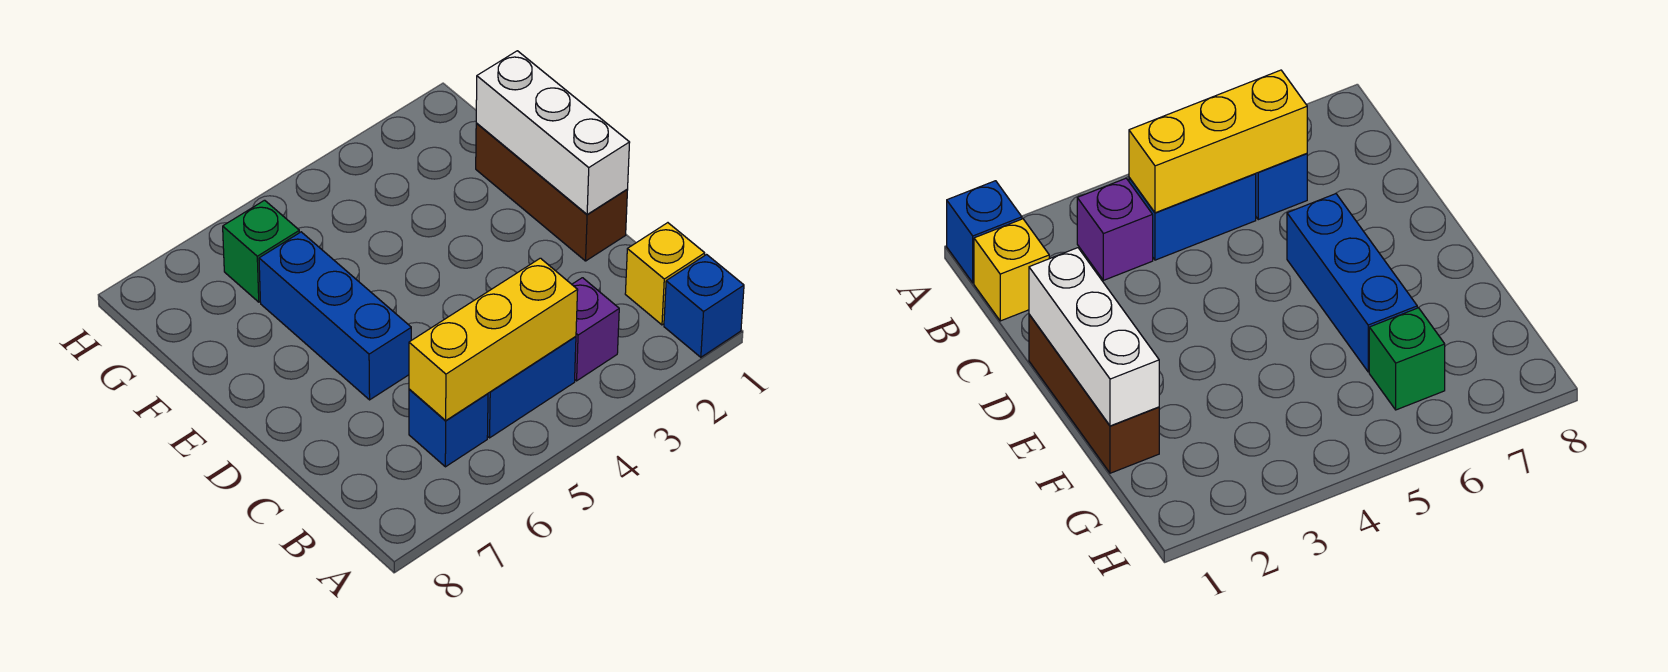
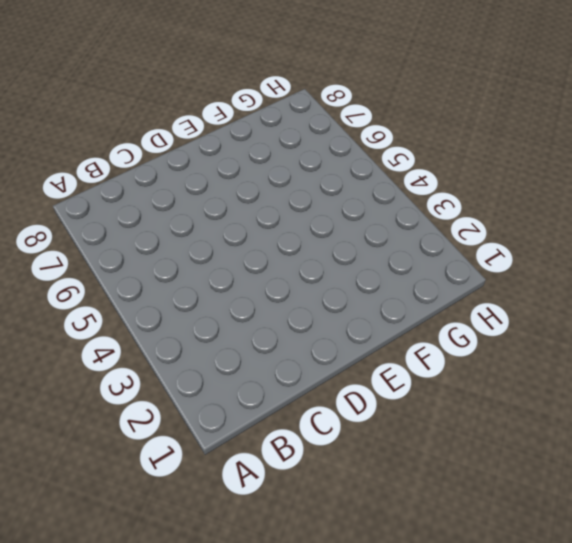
none -> blue brick A1 level 1
none -> yellow brick B1 level 1

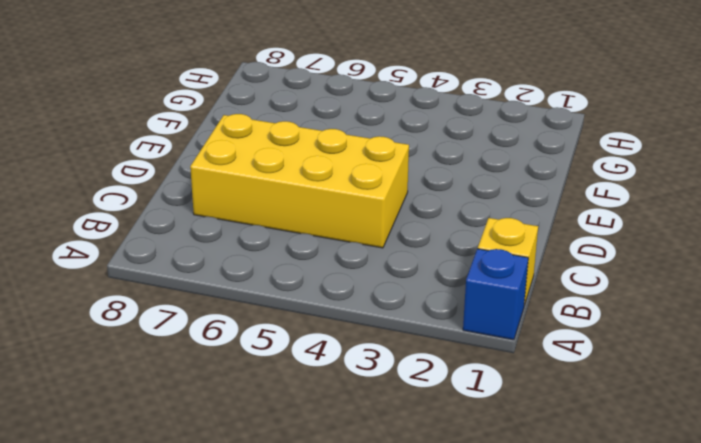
yellow brick C4:D7 level 1 -> blue brick D6:F6 level 1
none -> purple brick B3 level 1
none -> blue brick B4:B5 level 1

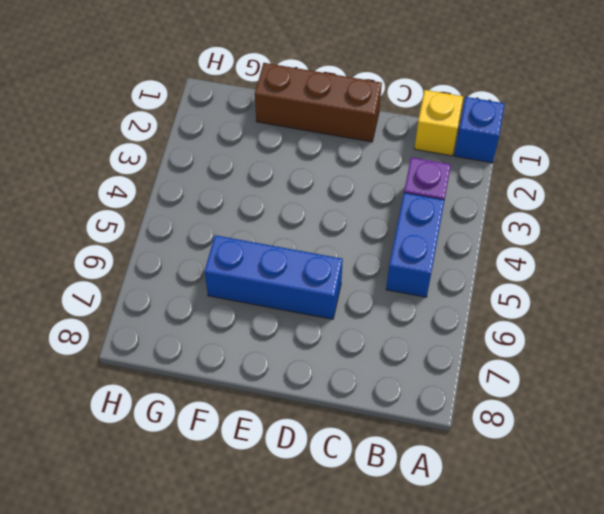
none -> blue brick B6 level 1
none -> green brick G6 level 1

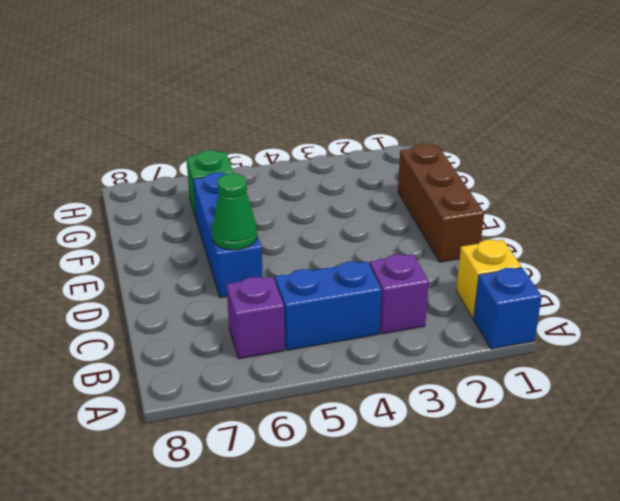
purple brick B6 level 1 -> blue brick B6 level 1
green cone D6 level 2 -> none
none -> yellow brick B4:B6 level 2
none -> white brick D1:F1 level 2

